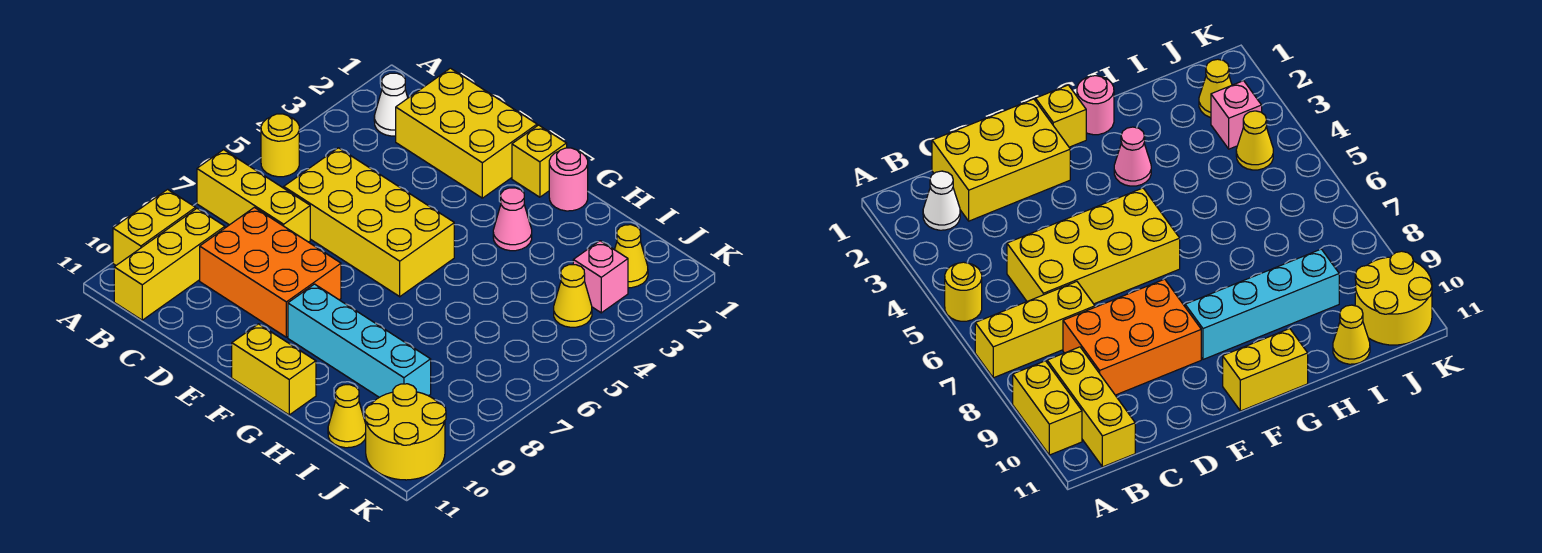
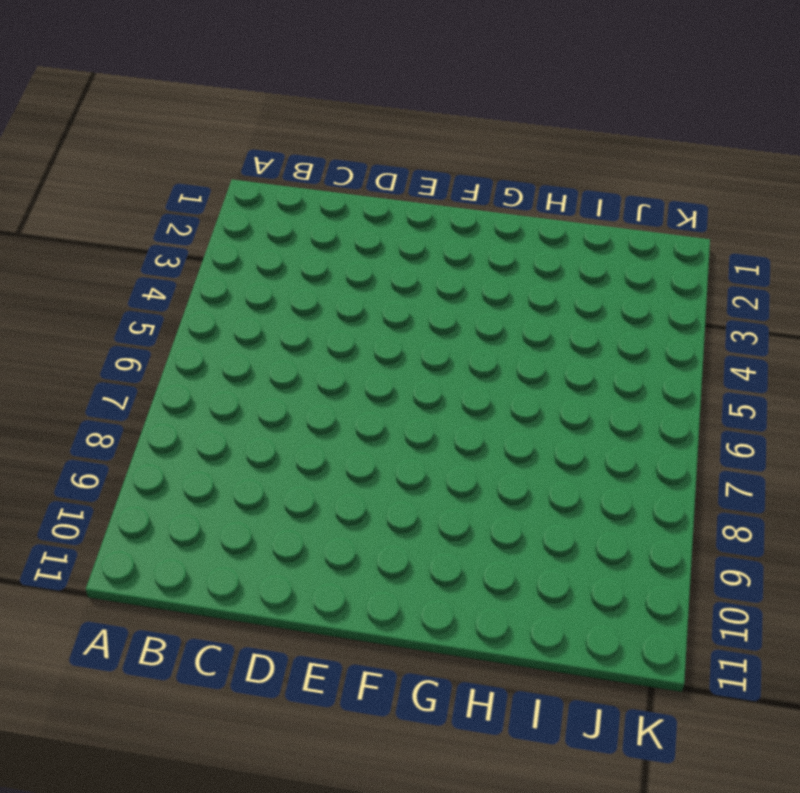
none -> yellow round brick A5 level 1
none -> yellow brick A7:C7 level 1
none -> yellow brick A9:A10 level 1

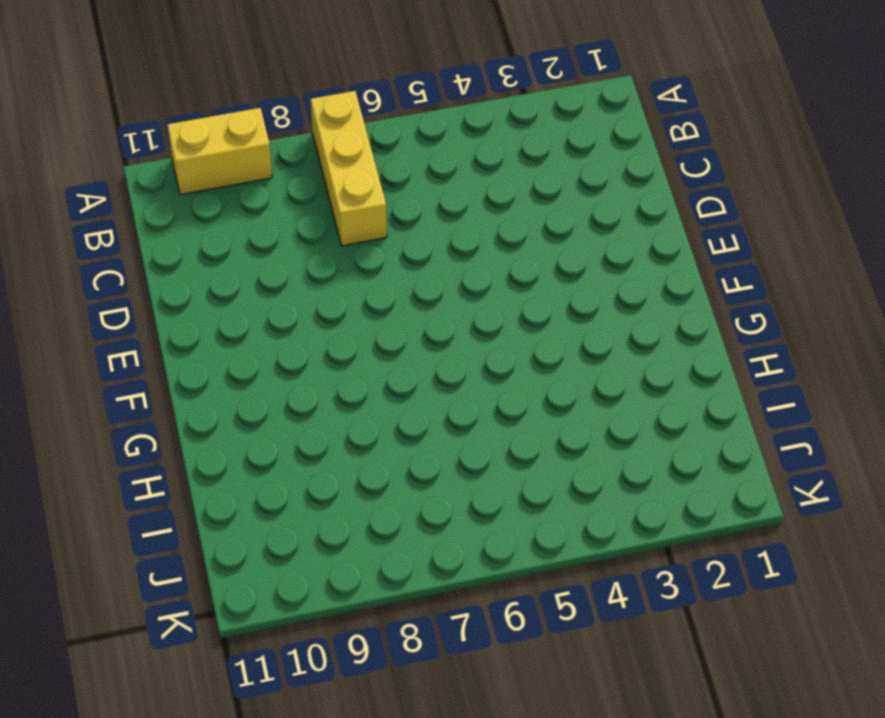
none -> yellow round brick A5 level 1
none -> white cone B2 level 1
none -> yellow brick B9:B11 level 1

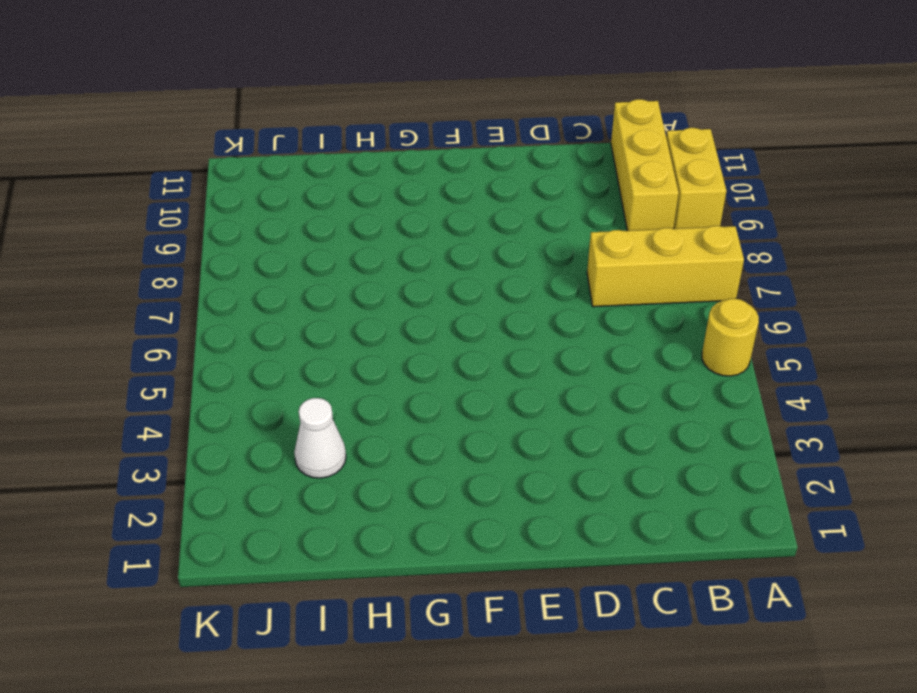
white cone I3 level 1 -> white cone B2 level 1
none -> yellow brick C1:E2 level 1
none -> yellow brick C5:F6 level 1
none -> orange brick C8:E9 level 1

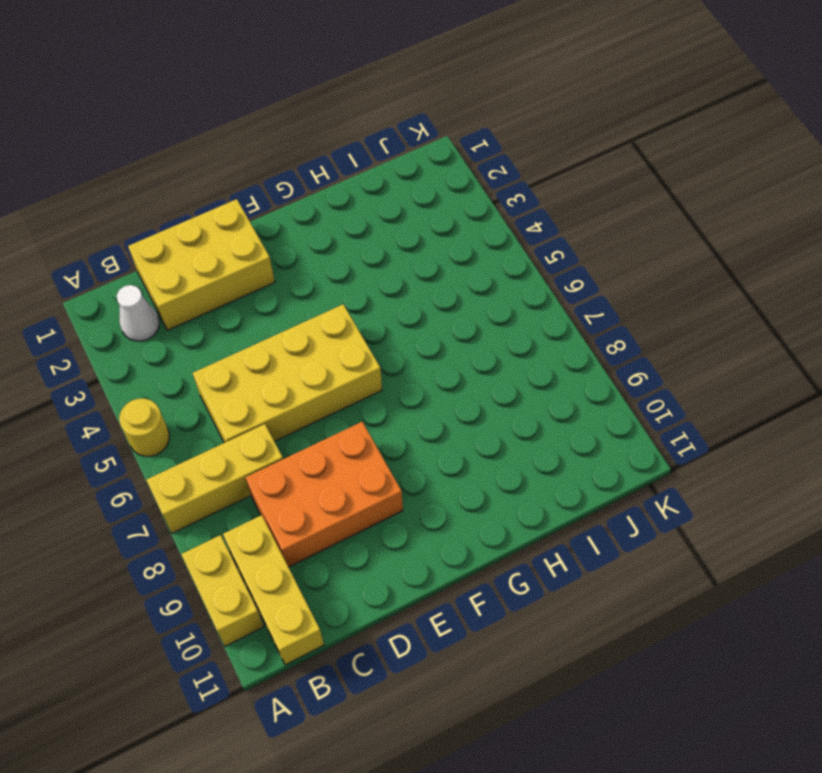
none -> yellow brick F1 level 1
none -> cyan brick F9:I9 level 1
none -> yellow brick F11:G11 level 1

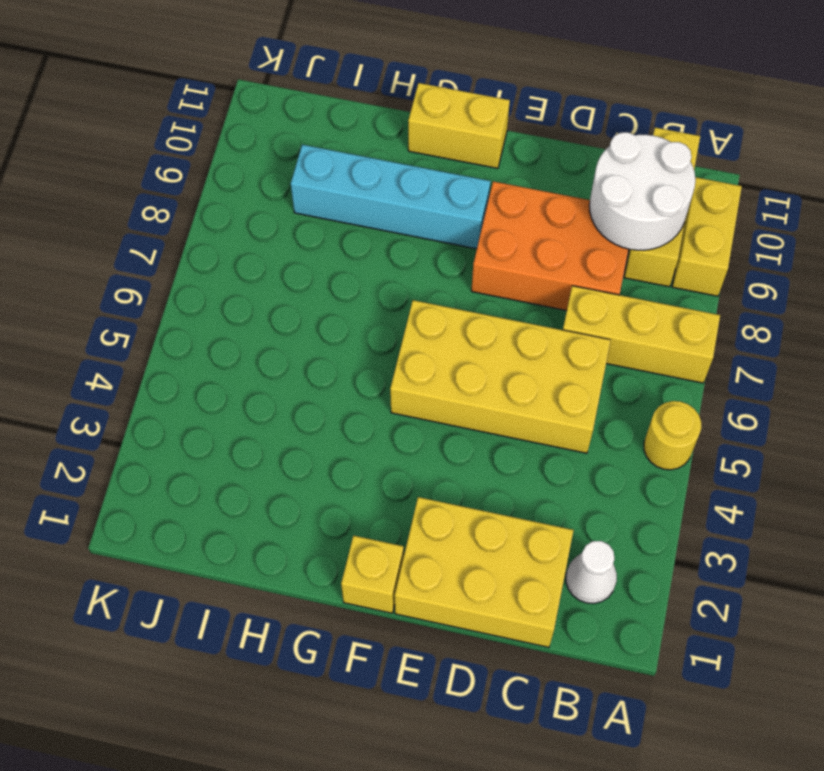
white round brick B9:C10 level 2 -> none
none -> pink round brick G1 level 1
none -> pink cone G3 level 1
none -> yellow cone I11 level 1

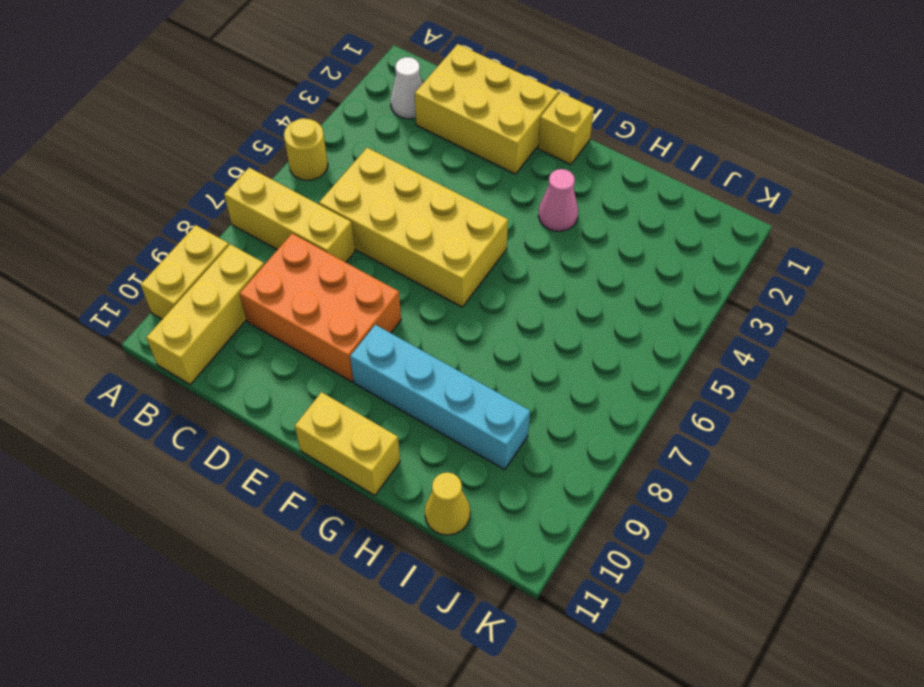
none -> pink round brick G1 level 1
none -> yellow cone J2 level 1
none -> pink brick J3 level 1

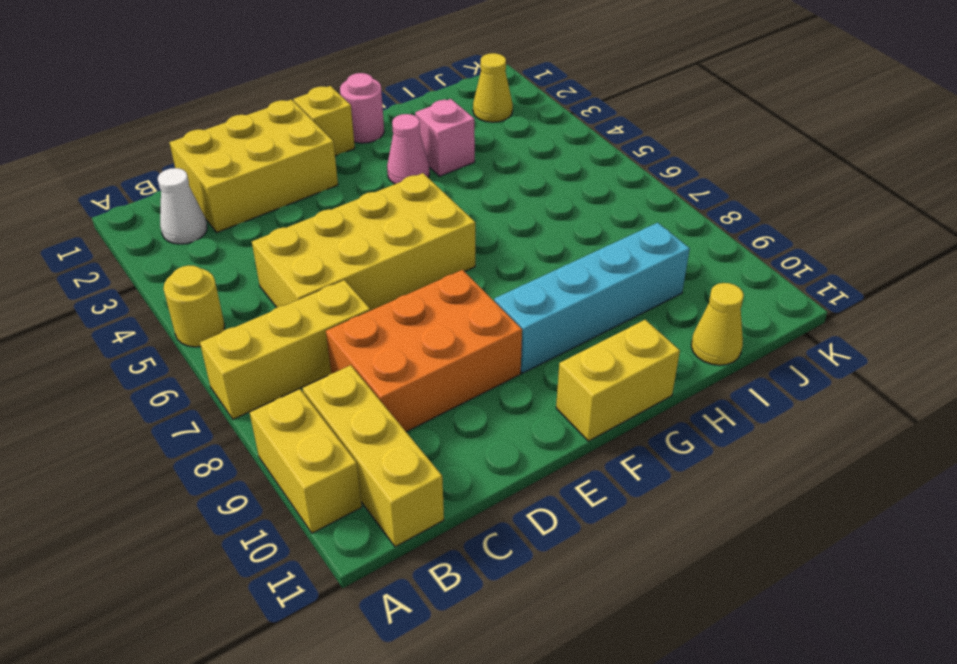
pink brick H3 level 1 -> pink brick J3 level 1
none -> yellow cone J4 level 1
none -> yellow round brick J10:K11 level 1

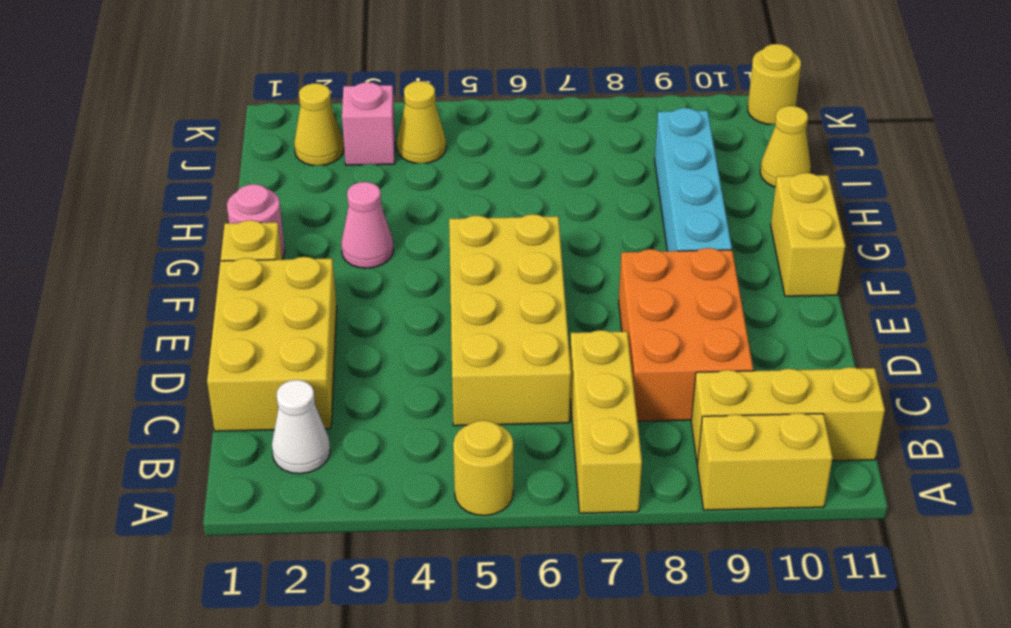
yellow round brick K11 level 1 -> yellow round brick J10:K11 level 1

